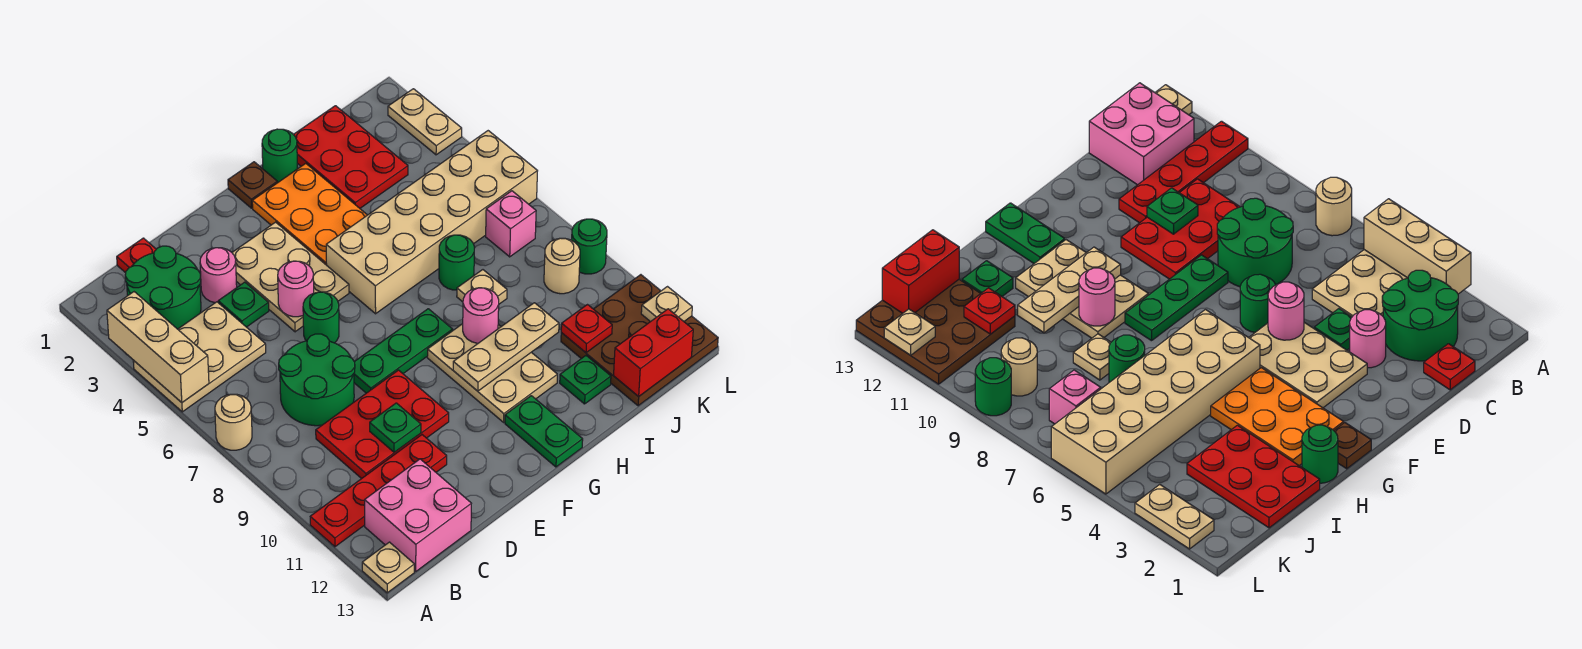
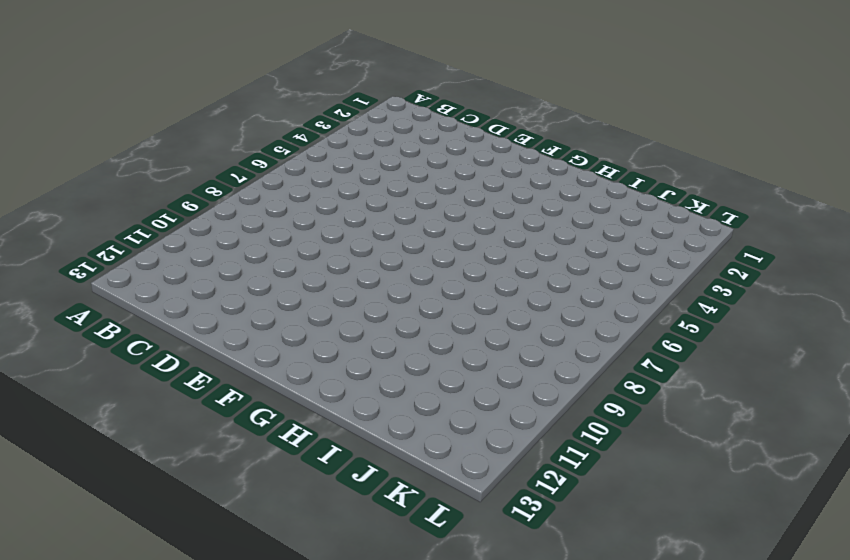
none -> tan plate A4:C5 level 1
none -> tan round brick A7 level 1
none -> red plate A11:D11 level 1
none -> tan plate A13 level 1

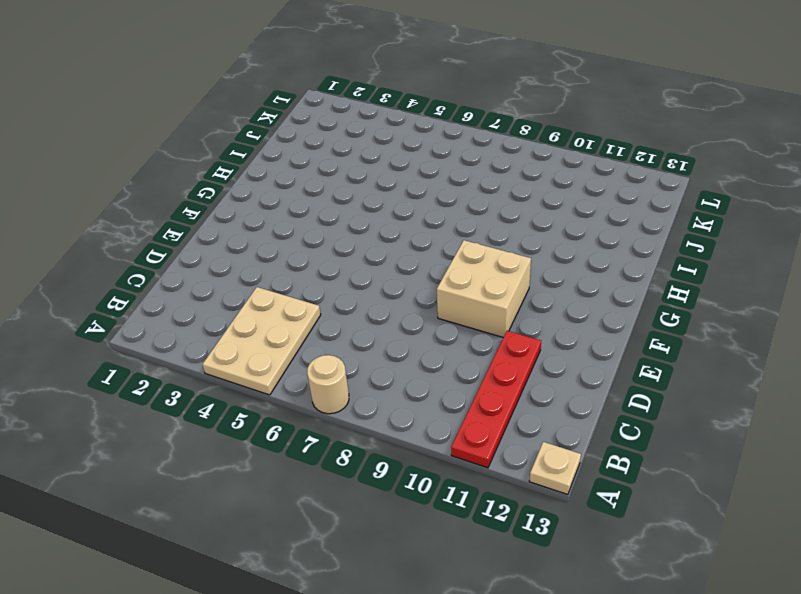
tan brick E9:F10 level 1 -> red plate C9:E10 level 1
none -> green round brick B2:C3 level 1
none -> pink brick B12:C13 level 1
none -> red plate C1 level 1
none -> green round brick C7:D8 level 1

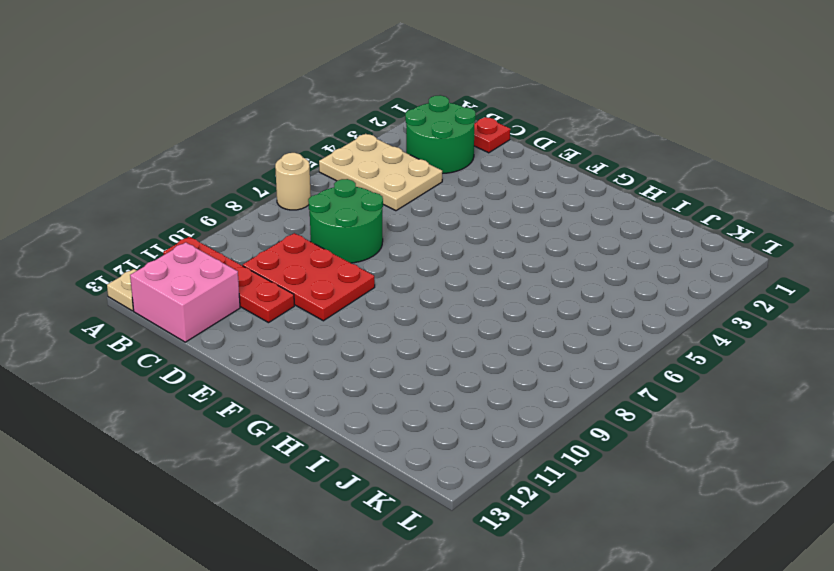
none -> pink round brick D3 level 1
none -> green plate D4 level 1
none -> tan plate E3:F5 level 1
none -> green round brick E6 level 1

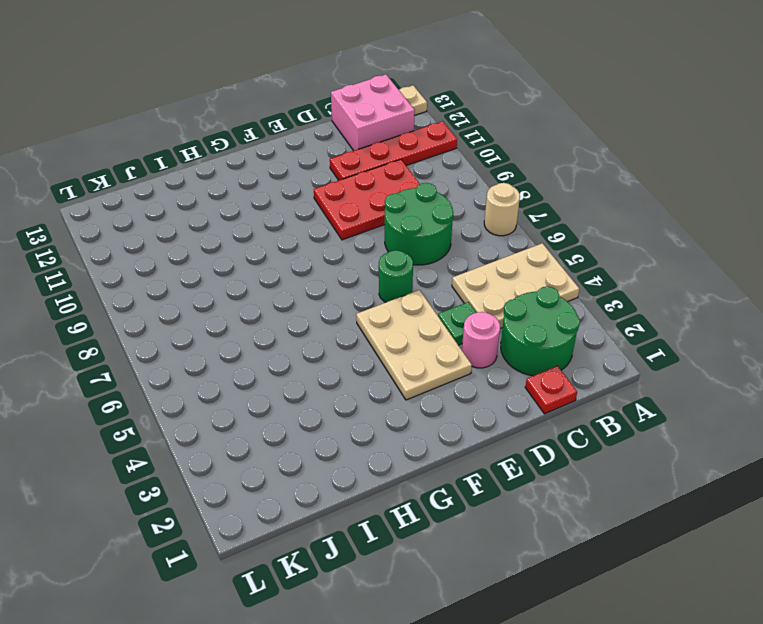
none -> green plate E8:G8 level 1
none -> brown plate G1 level 1
none -> orange plate G2:H4 level 1
none -> tan brick G5:L6 level 1

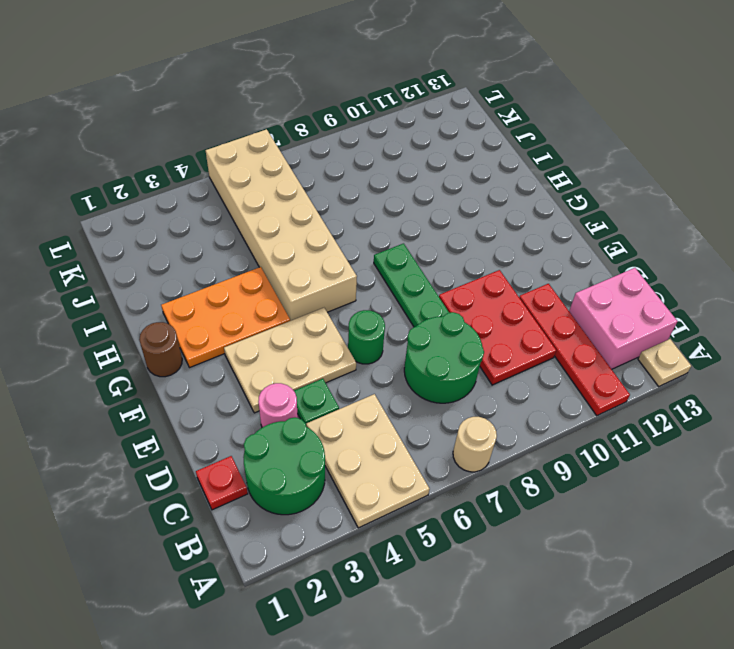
brown round brick G1 level 1 -> brown plate G1 level 1
none -> tan plate G9:H11 level 1
none -> green plate G12:G13 level 1
none -> green round brick H1 level 1
none -> red plate I1:J3 level 1

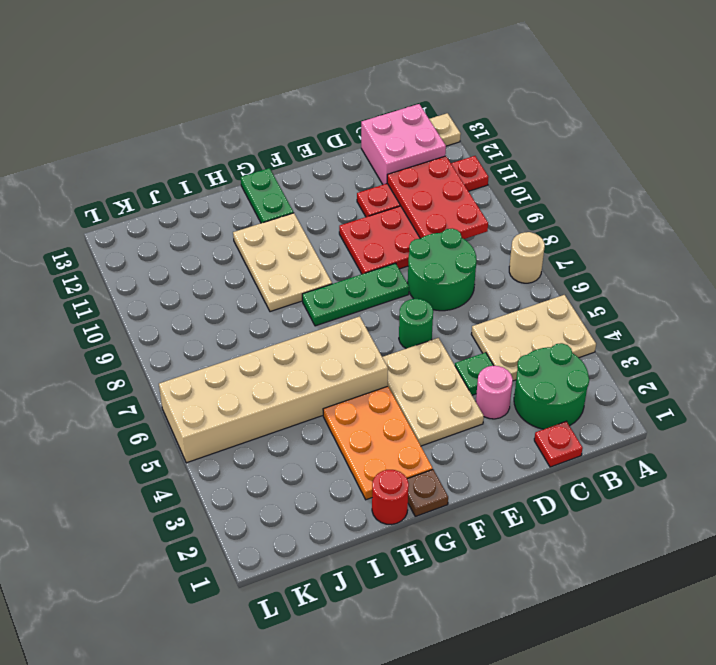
red plate B9:C11 level 2 -> red plate I1:J3 level 1
red round brick H1 level 1 -> green round brick H1 level 1
none -> green round brick I7 level 1
none -> tan plate I8 level 1
none -> green plate I12 level 1
none -> brown plate J11:L13 level 1

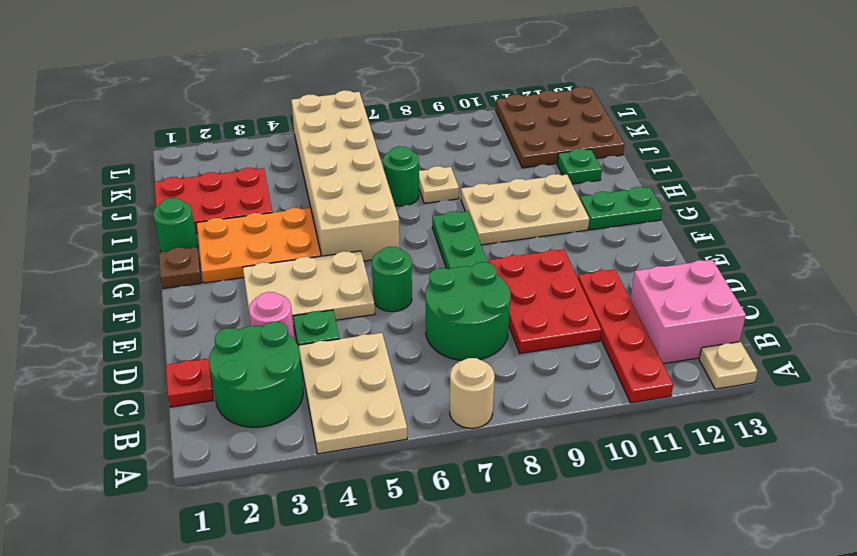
none -> pink brick K7 level 1
none -> tan round brick K9 level 1
none -> tan plate L2:L3 level 1
none -> green round brick L9 level 1

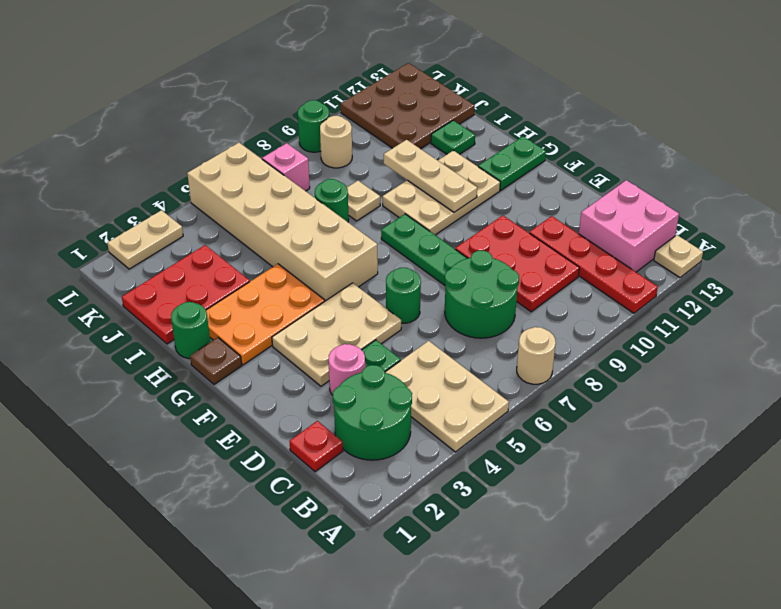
none -> tan brick A3:A5 level 2
none -> green plate D10 level 2
none -> pink round brick E5 level 2
none -> pink round brick H9 level 2

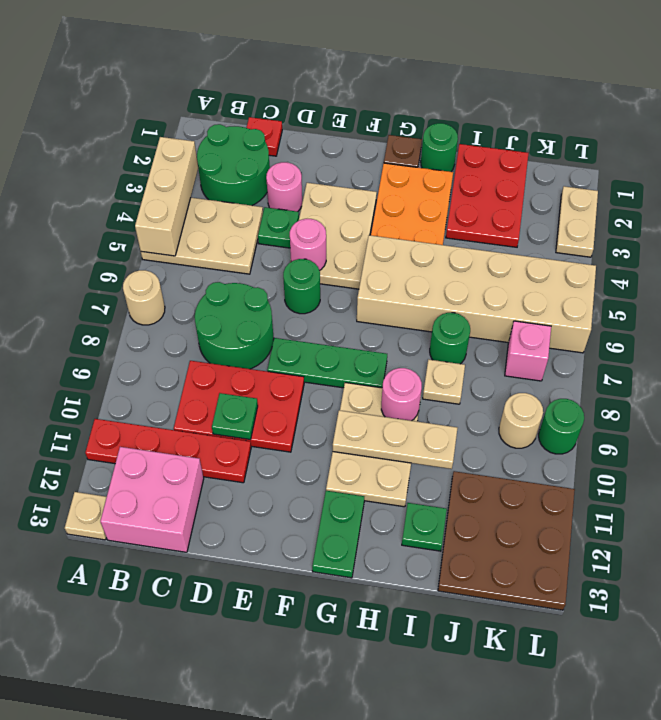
none -> red plate J11 level 2
none -> red brick J13:K13 level 2
none -> tan plate L12 level 2

